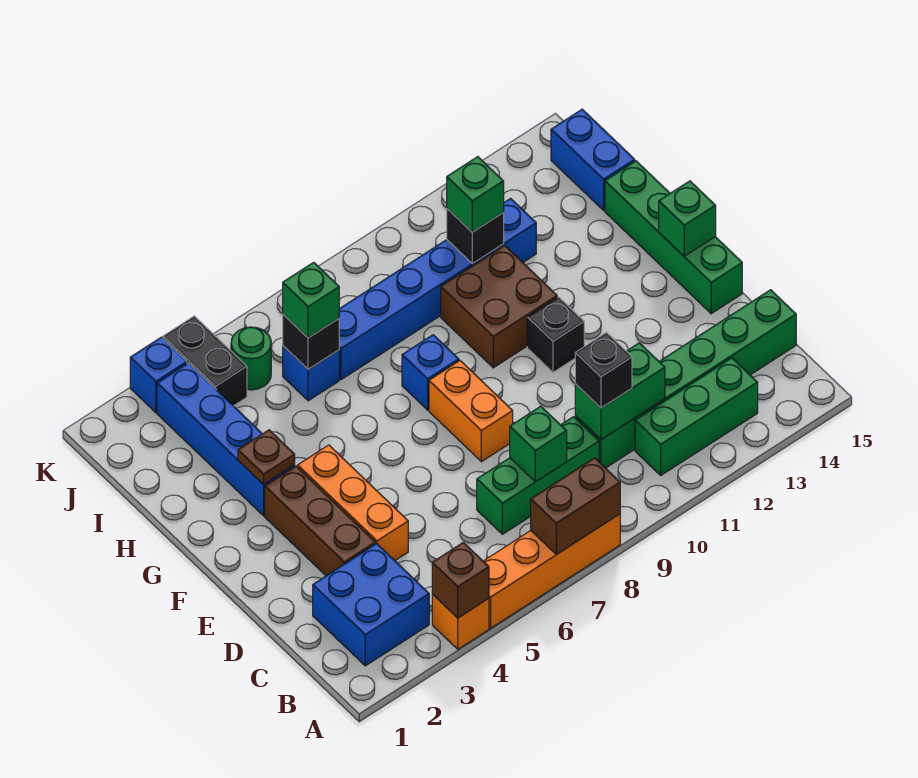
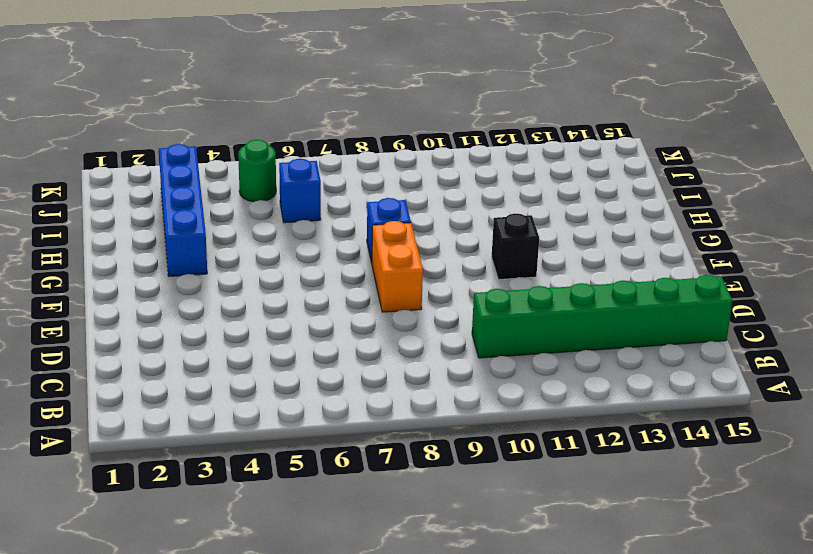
none -> orange brick A4 level 1
none -> orange brick A5:A8 level 1
none -> blue brick B2:C3 level 1
none -> green brick B11:B13 level 1

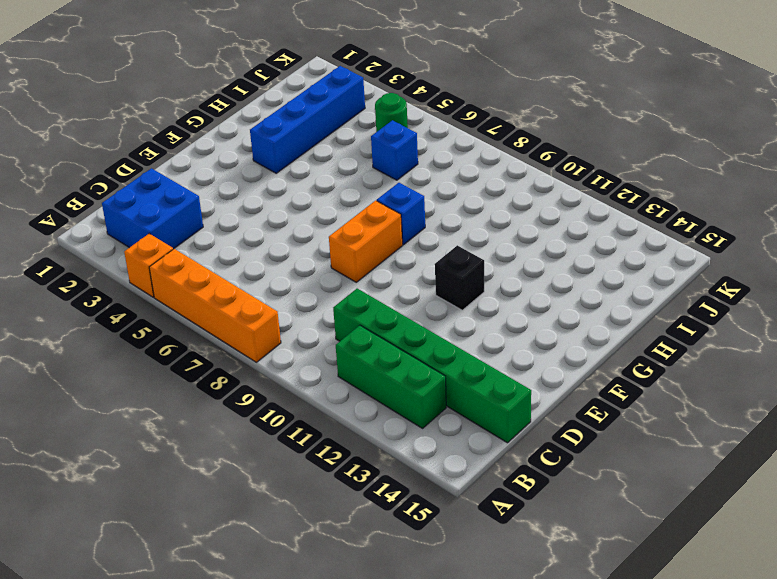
none -> green brick C7:C9 level 1
none -> brown brick D3:F3 level 1
none -> orange brick D4:F4 level 1
none -> green brick E15:H15 level 1

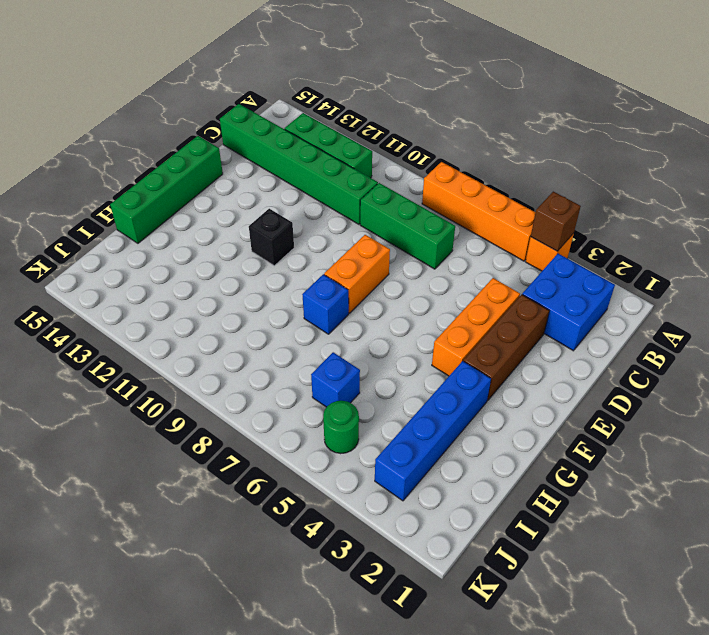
none -> brown brick G10:H11 level 1
none -> blue brick I7:I12 level 1
none -> blue brick I15:J15 level 1
none -> black brick J4:K4 level 1

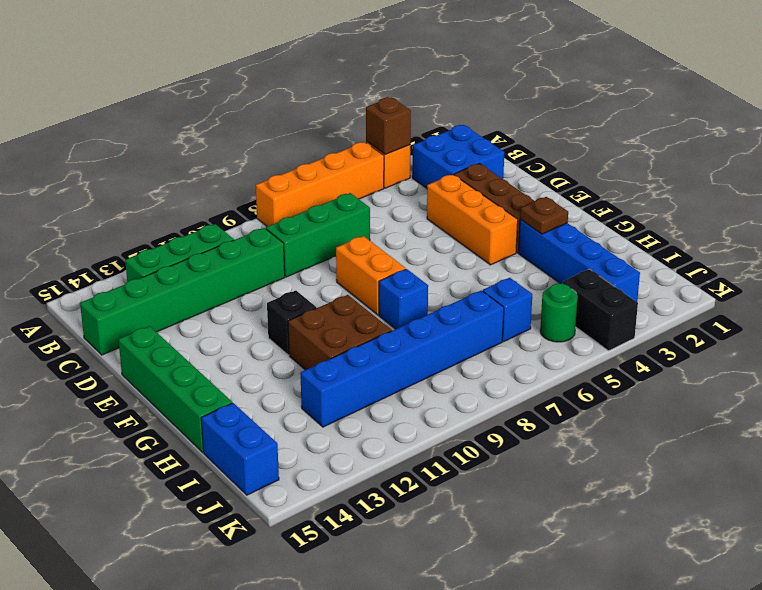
none -> blue brick K3 level 1
none -> brown brick A7:A8 level 2
none -> green brick C8 level 2
none -> green brick C10:C11 level 2

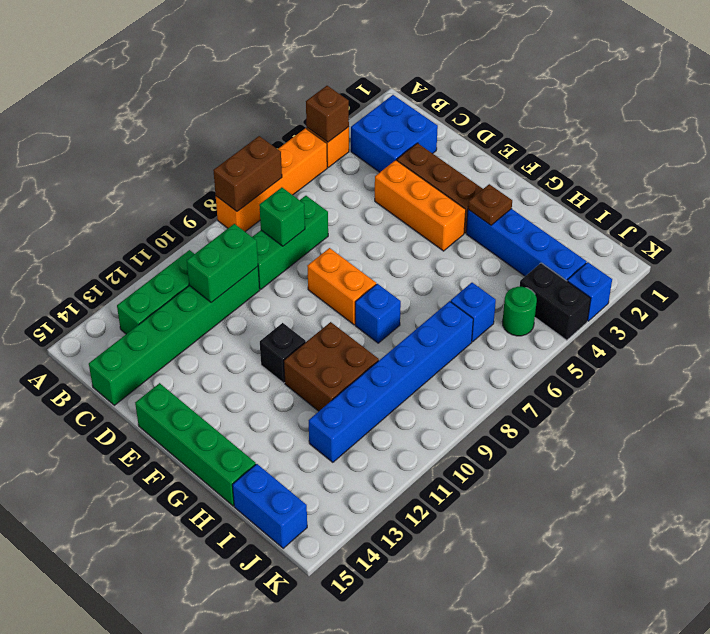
none -> green brick F15 level 2
none -> black brick I6 level 2
none -> black brick I11 level 2
none -> black brick C10 level 3

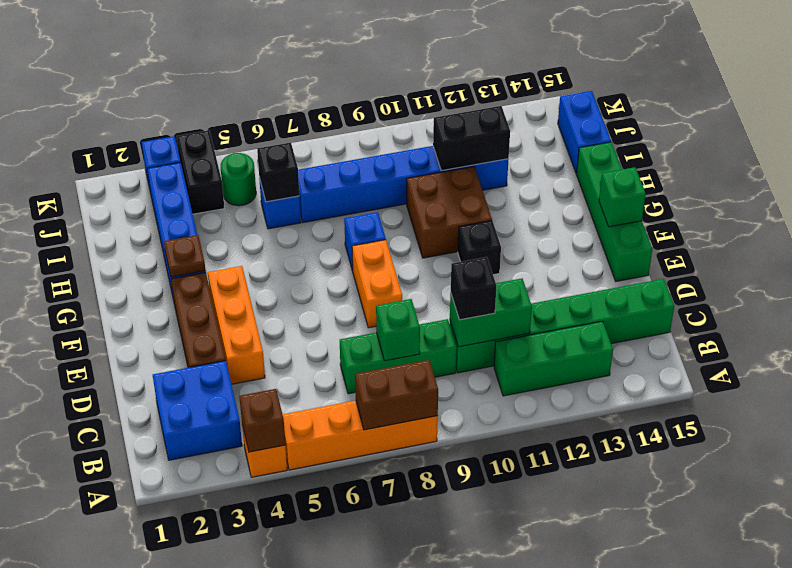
black brick I11:I12 level 2 -> black brick I11 level 2
none -> green brick I6 level 3
none -> green brick I11 level 3

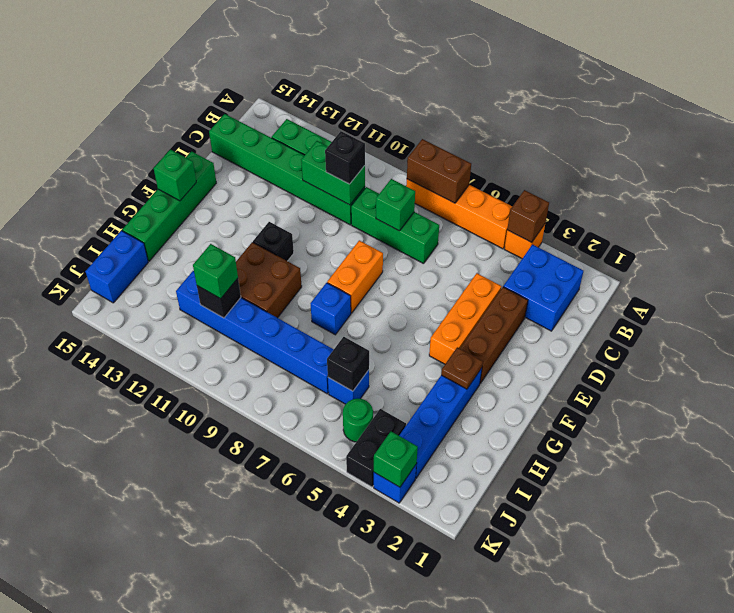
green brick K3 level 2 -> green brick I6 level 3

